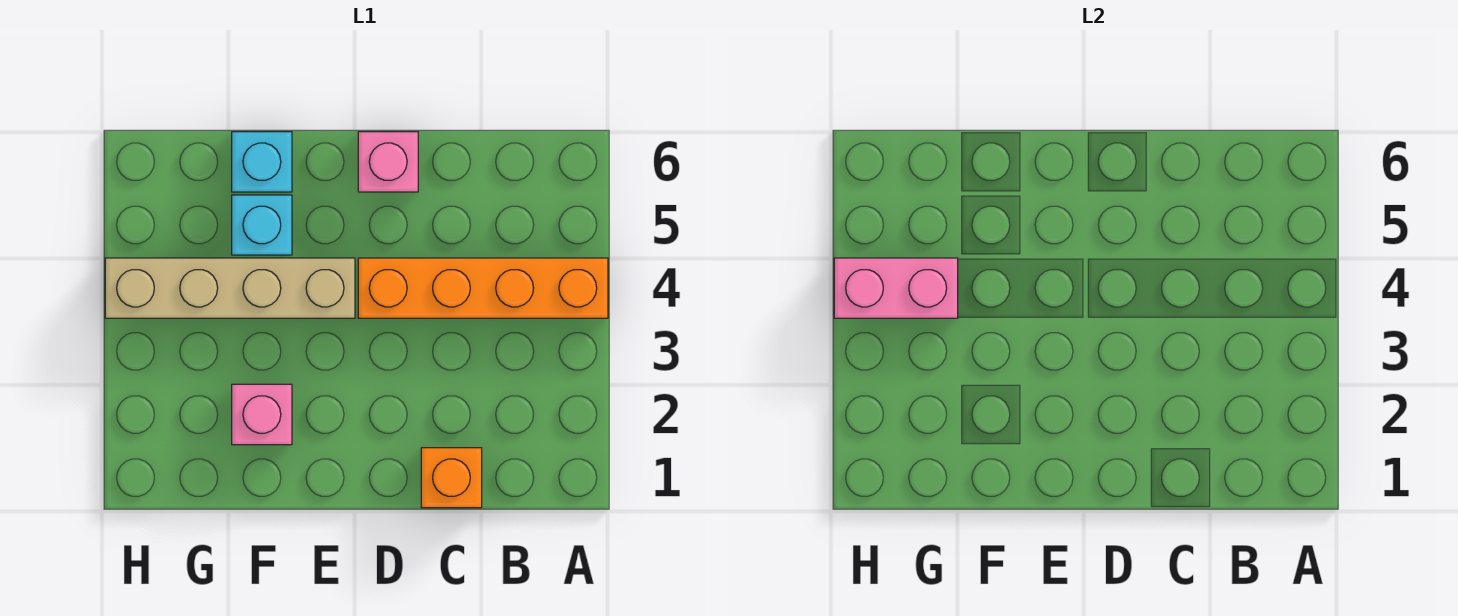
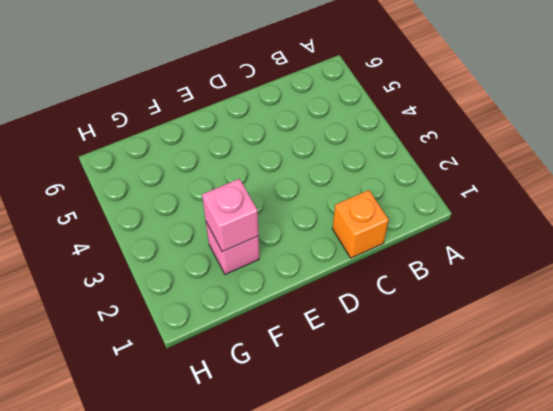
pink brick F2 level 2 -> pink brick D6 level 1
none -> orange brick A4:D4 level 1
none -> tan brick E4:H4 level 1

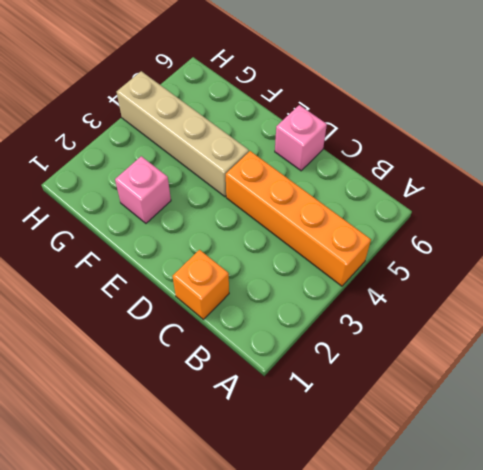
none -> cyan brick F5 level 1
none -> cyan brick F6 level 1

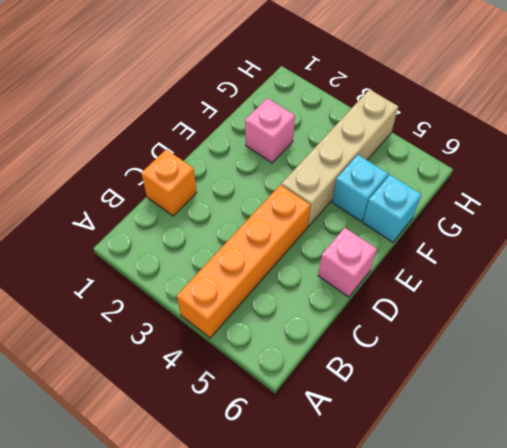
none -> pink brick G4:H4 level 2

